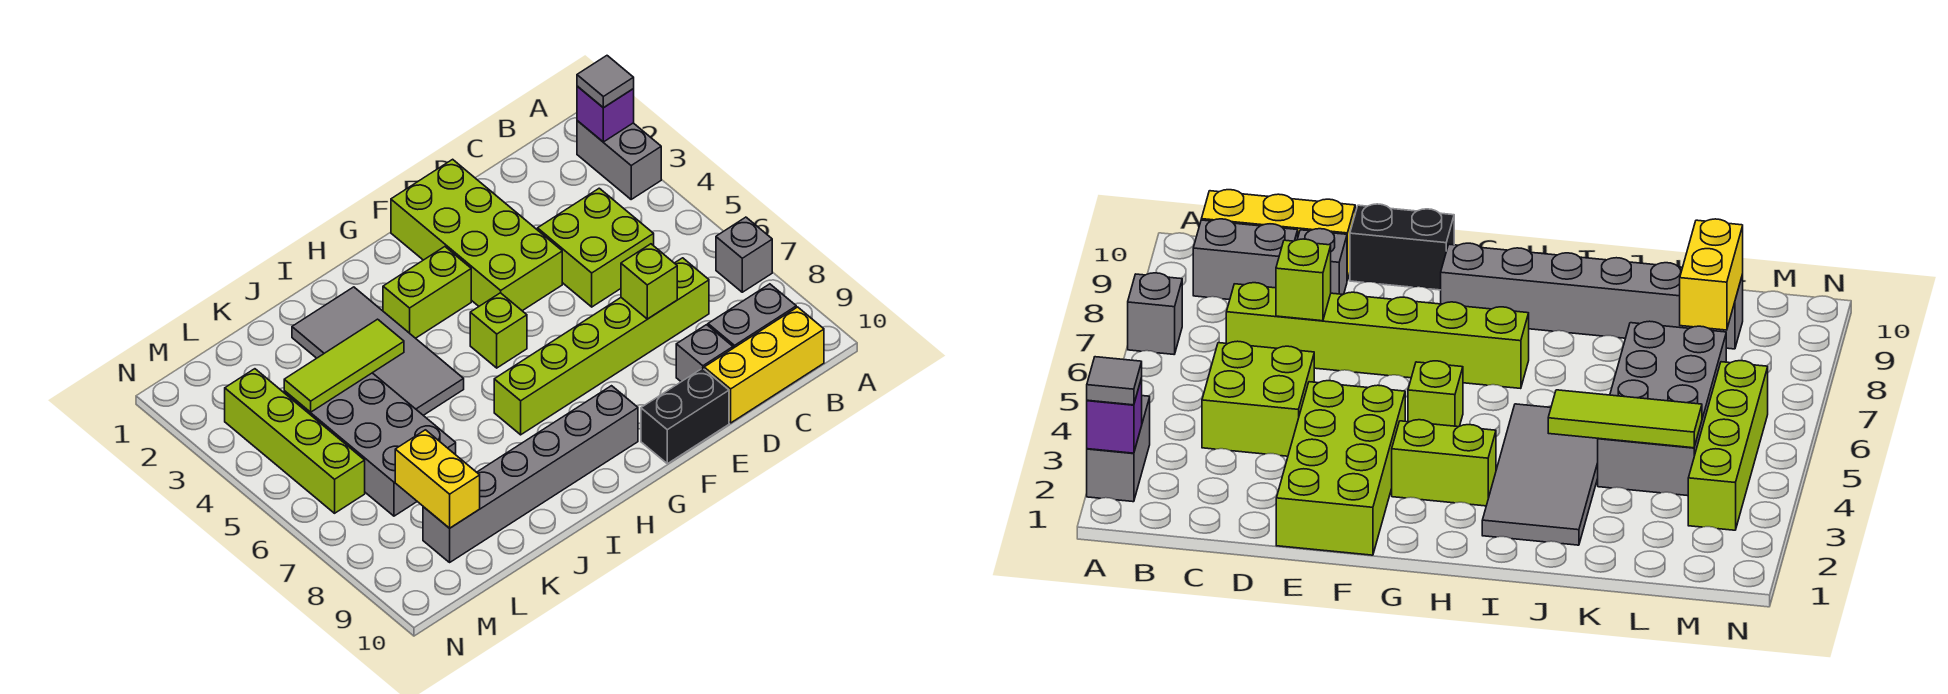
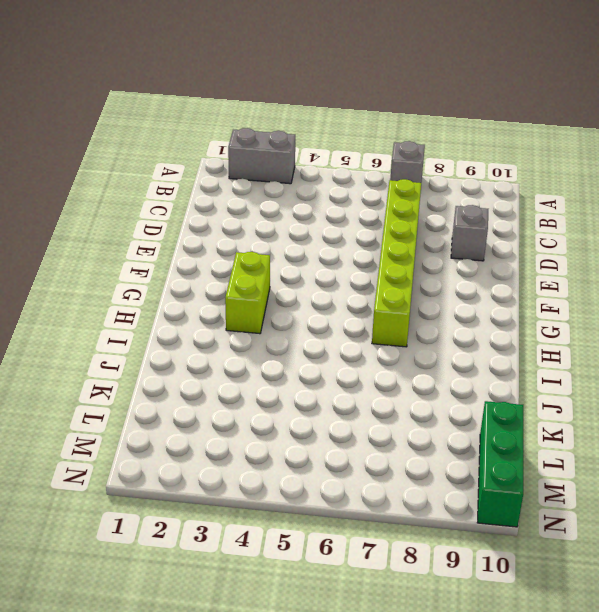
green brick L10:N10 level 1 -> none
none -> grey brick B9:C9 level 1
none -> yellow brick B10:D10 level 1
none -> lime brick C4:D5 level 1

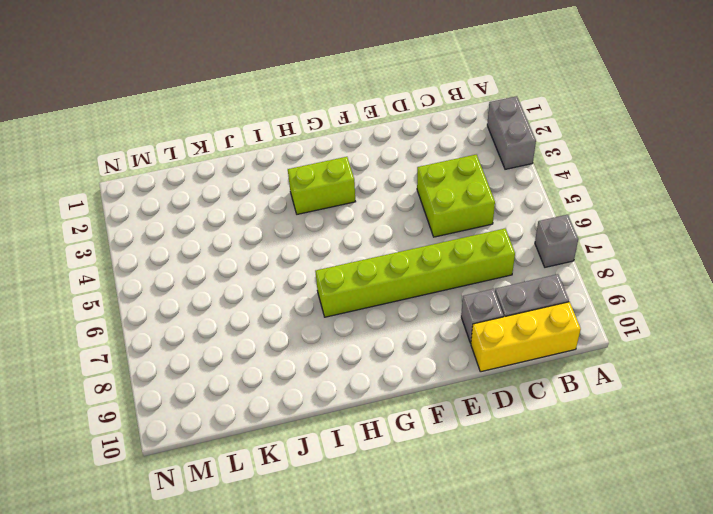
none -> lime brick E1:F4 level 1
none -> black brick E10:F10 level 1
none -> lime brick G5 level 1

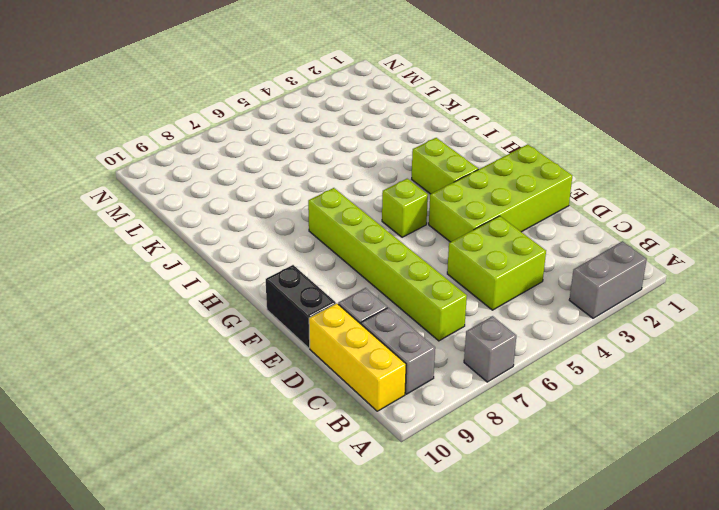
none -> grey brick G9:L9 level 1
none -> grey tile I2:J5 level 1
none -> grey brick K4:L7 level 1

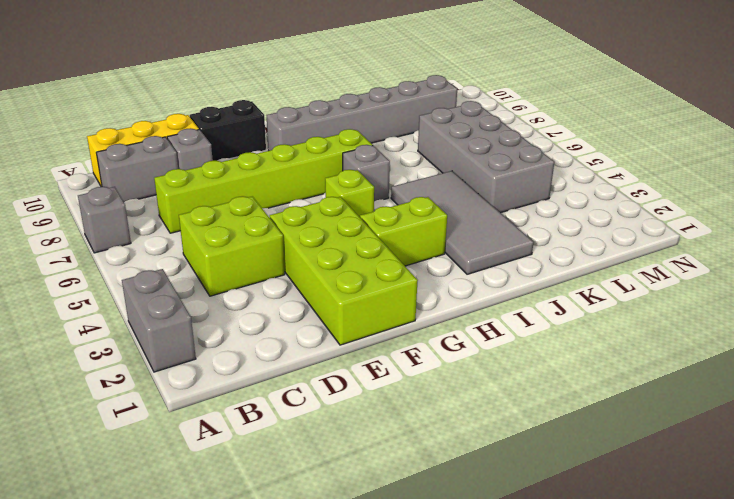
grey brick H6 level 1 -> none
none -> lime brick M3:M6 level 1
none -> purple brick A2 level 2
none -> lime brick D7 level 2

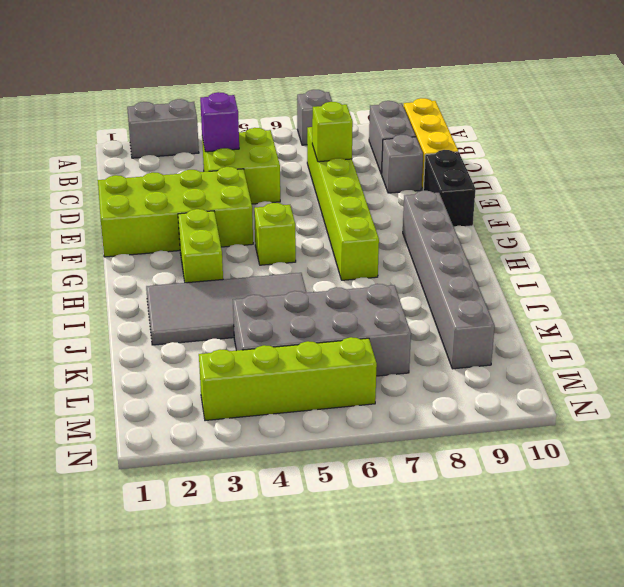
purple brick C4 level 2 -> purple brick A2 level 2
none -> lime tile J4:L4 level 2
none -> yellow brick L8:L9 level 2
none -> grey tile A2 level 3

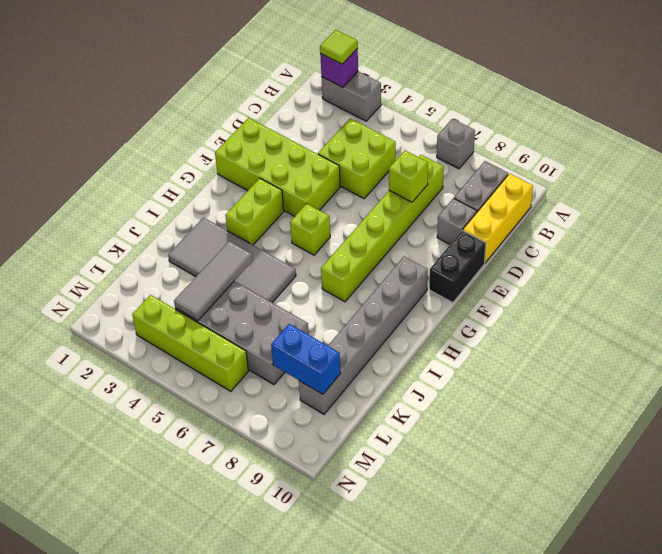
lime tile A2 level 3 -> grey tile A2 level 3
grey tile J4:L4 level 2 -> lime tile J4:L4 level 2
blue brick L8:L9 level 2 -> yellow brick L8:L9 level 2

